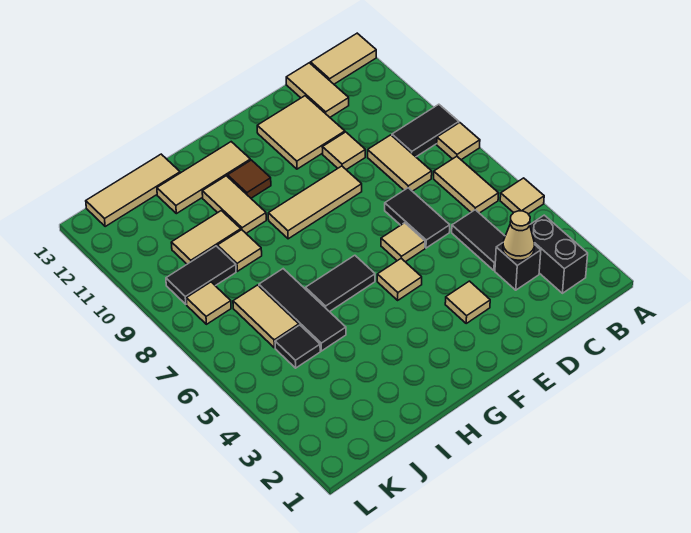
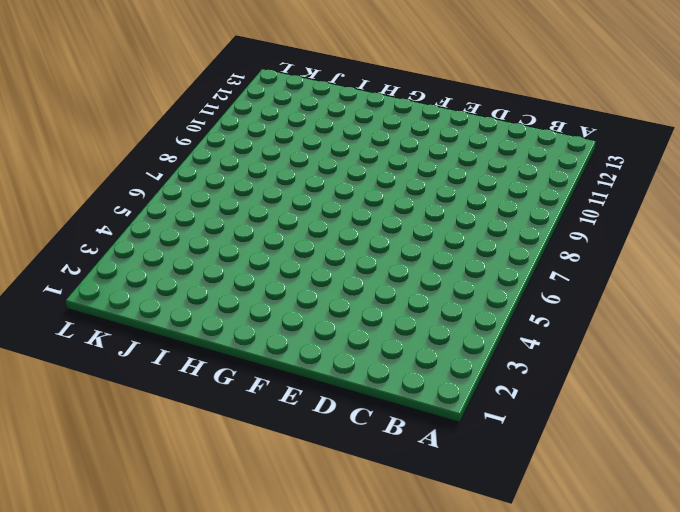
none -> tan tile A5 level 1
none -> tan tile A8 level 1
none -> black tile A9:B9 level 1
none -> tan tile A13:B13 level 1

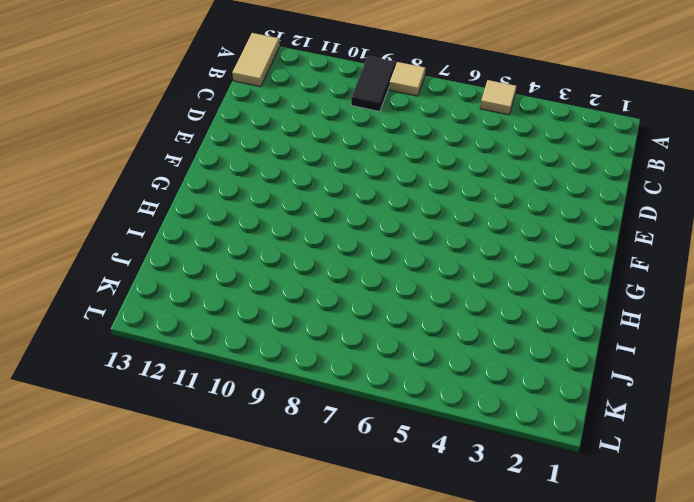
none -> black brick B2:B3 level 1
none -> tan tile B6:B7 level 1
none -> black brick C3 level 1
none -> black tile C4:C5 level 1

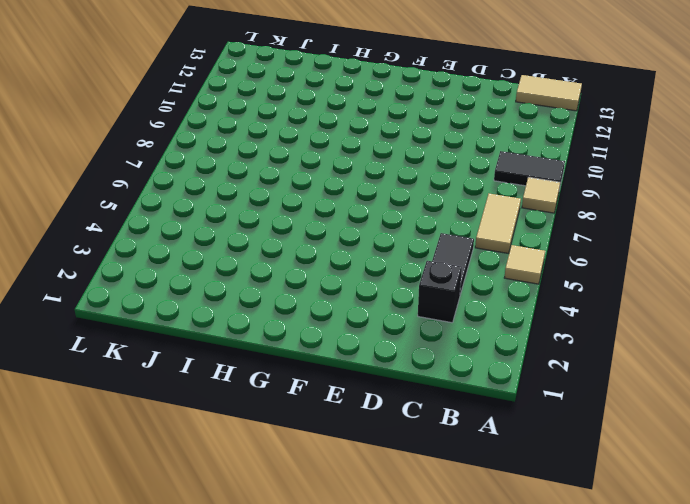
none -> black brick B2:B3 level 1
none -> tan tile C8:C9 level 1
none -> tan tile C12:C13 level 1
none -> black tile D6:D7 level 1

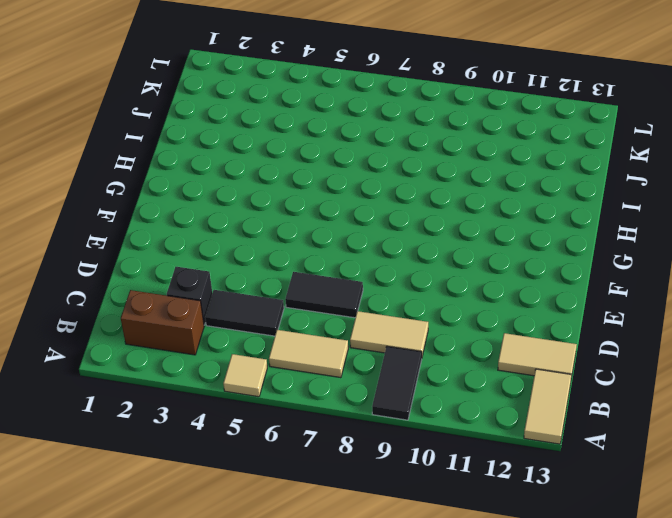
brown brick B2:B3 level 1 -> black brick B2:B3 level 1
none -> tan tile A8 level 1
none -> tan tile D10 level 1
none -> tan tile D11:E12 level 1
none -> tan tile E3 level 1

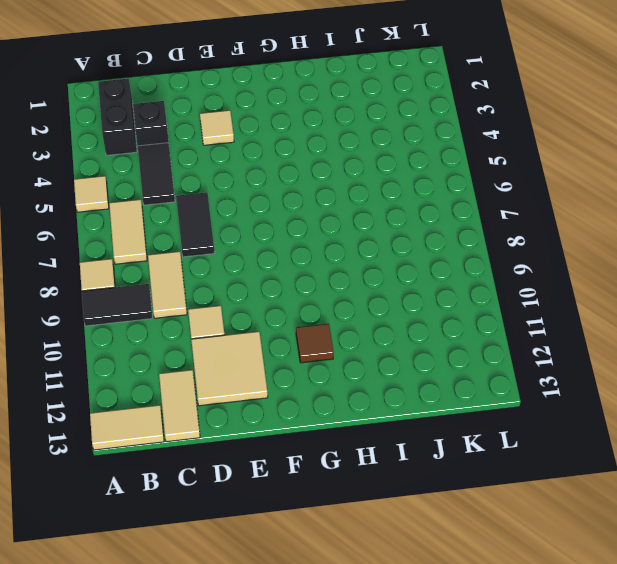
none -> tan tile E6 level 1
none -> tan tile E9:G9 level 1
none -> tan tile F5 level 1
none -> black tile G6:H6 level 1

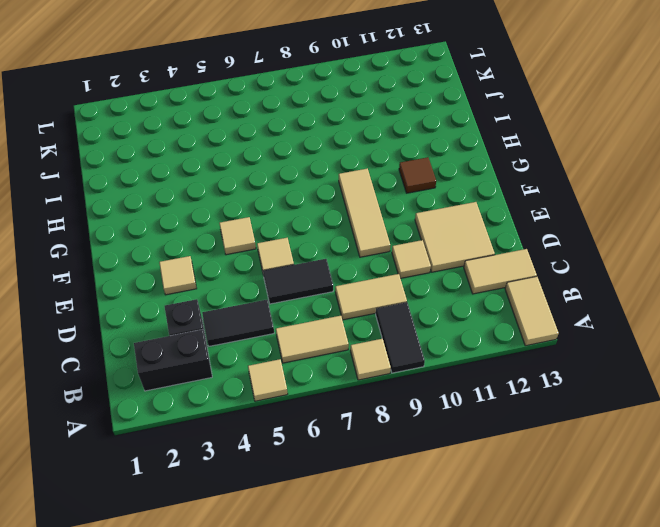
none -> black tile G6:H6 level 1
none -> tan tile G12:I12 level 1
none -> tan tile H10:H11 level 1
none -> black tile I5:I7 level 1

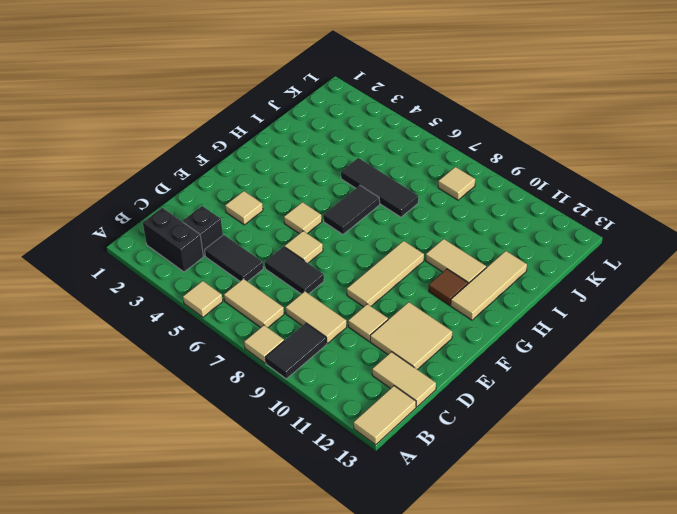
none -> tan tile I9 level 1
none -> tan tile I10:J10 level 1
none -> tan tile I13:K13 level 1
none -> black tile J5 level 1

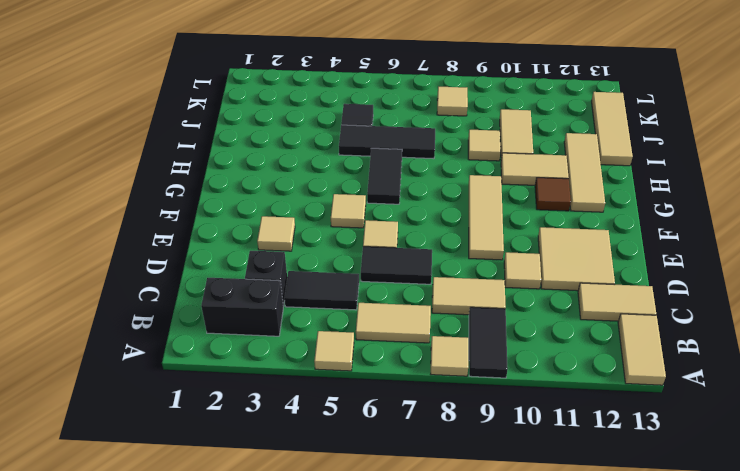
none -> tan tile J6:J7 level 1
none -> black tile J9:K9 level 1
none -> tan cone C3 level 2

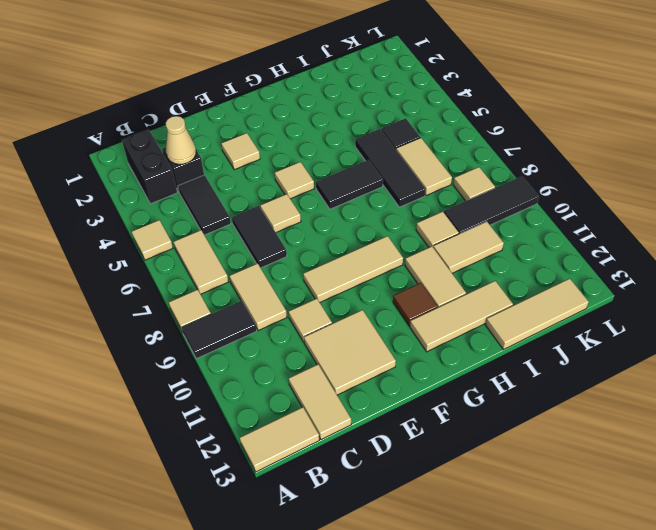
black tile J9:L9 level 1 -> black tile J9:K9 level 1

